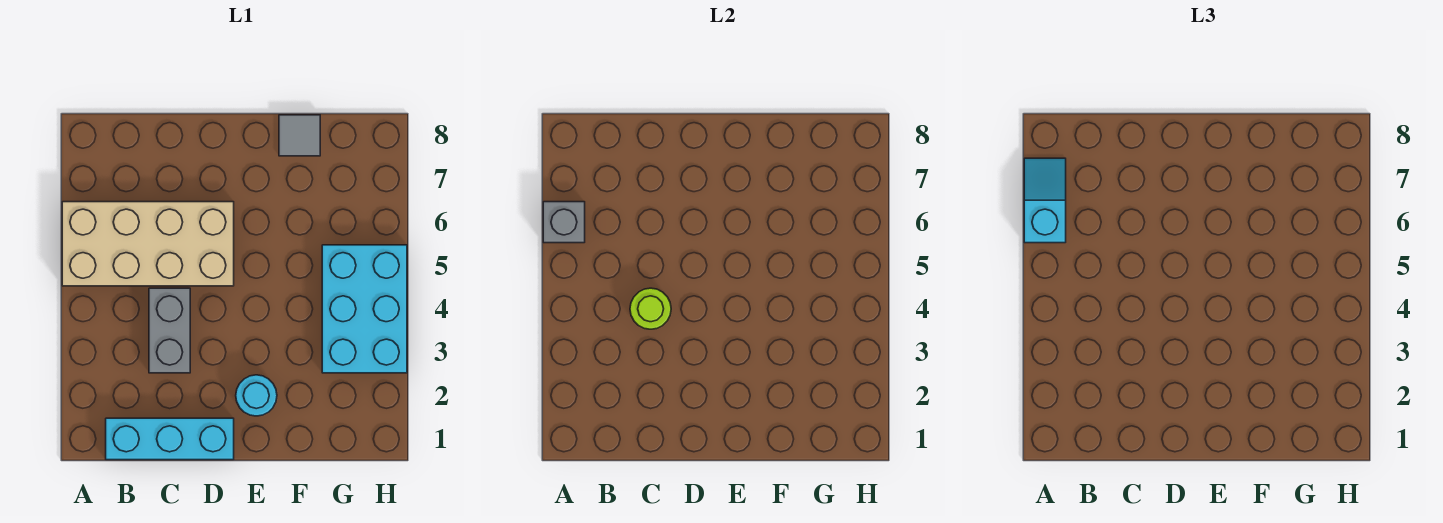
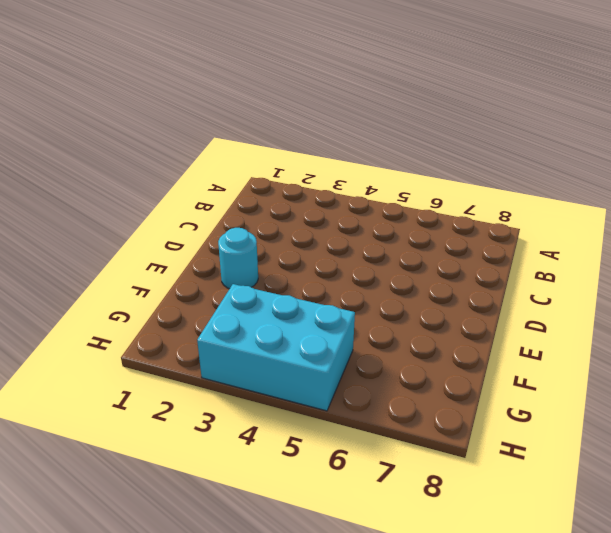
none -> tan brick A5:D6 level 1
none -> cyan brick B1:D1 level 1

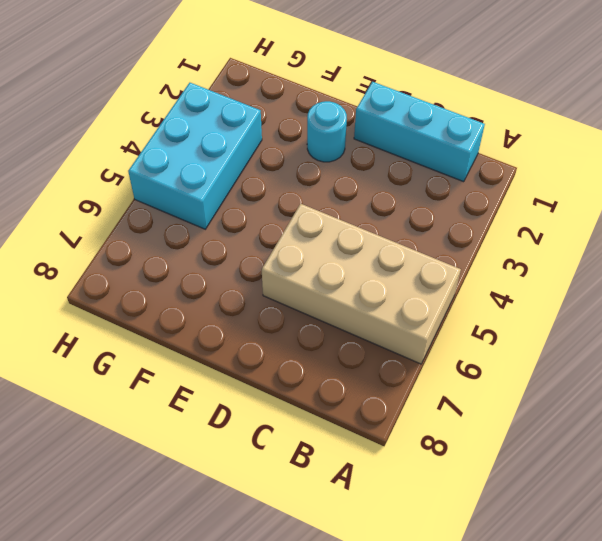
none -> grey brick C3:C4 level 1
none -> grey tile F8 level 1

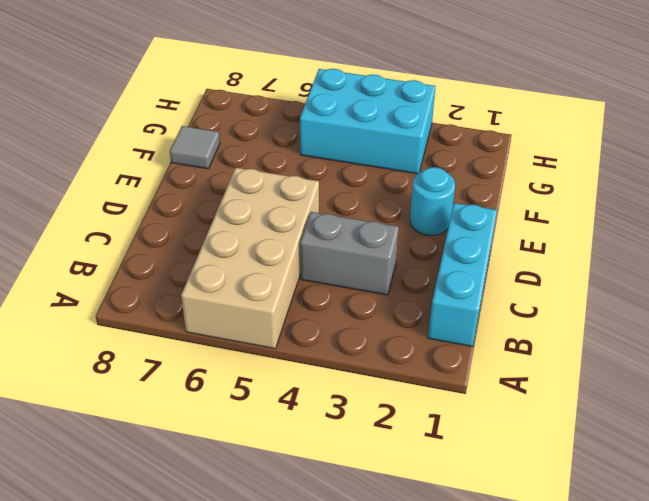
none -> grey brick A6 level 2
none -> lime round brick C4 level 2

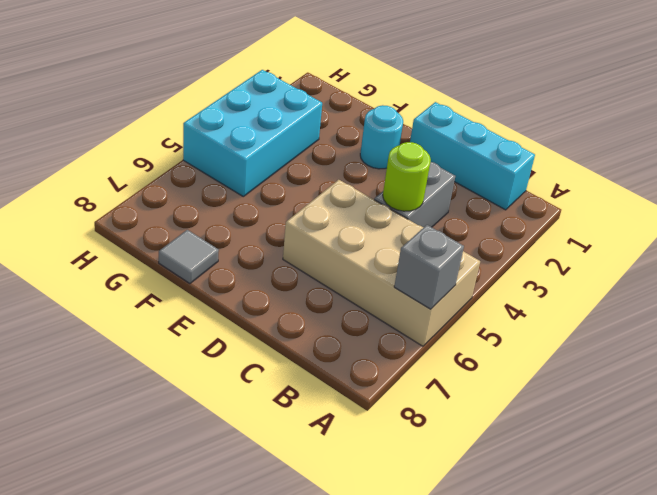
none -> cyan slope A6:A7 level 3 top 6

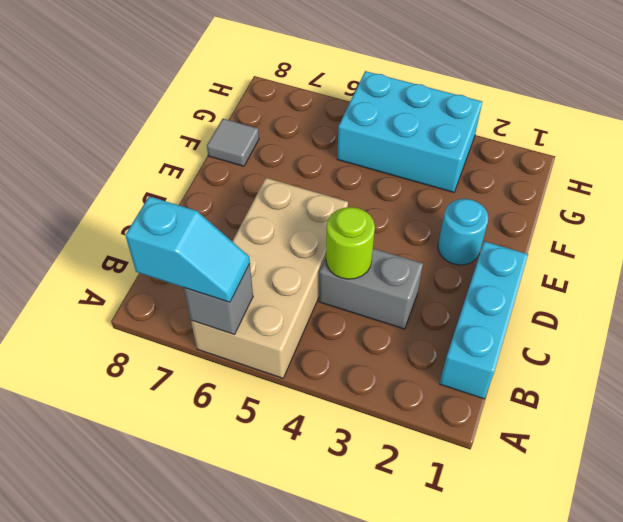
cyan slope A6:A7 level 3 top 7 -> cyan slope A6:A7 level 3 top 6

